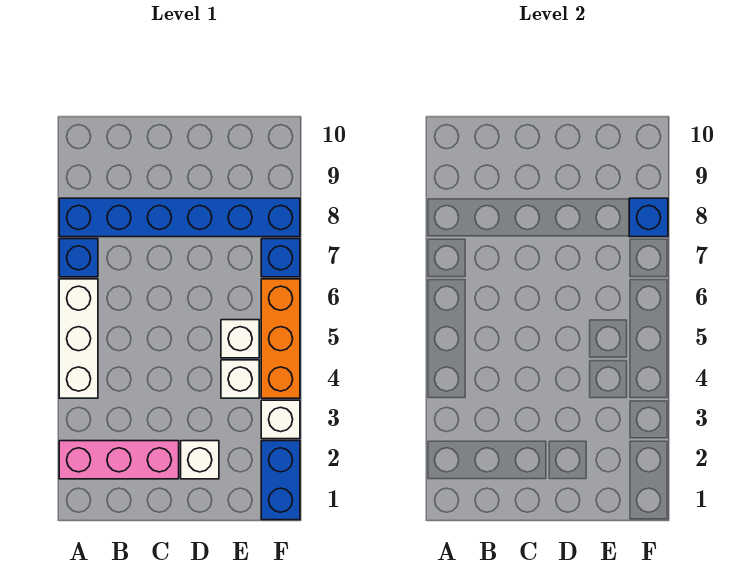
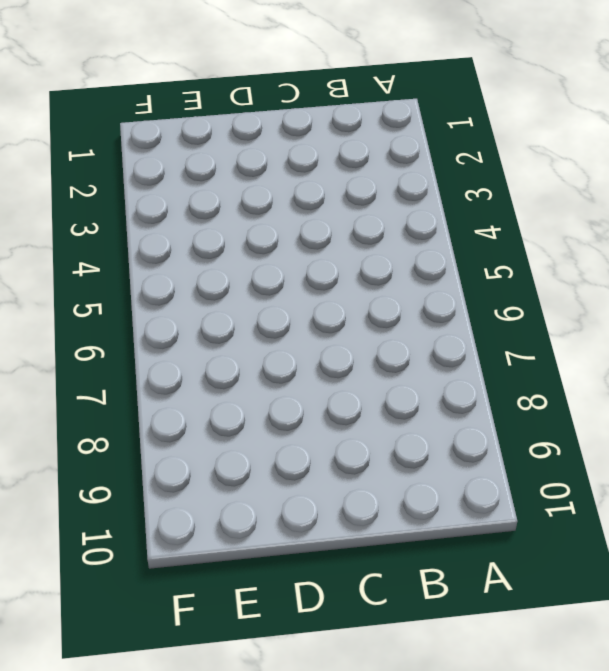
none -> pink brick A2:C2 level 1
none -> white brick A4:A6 level 1
none -> blue brick A7 level 1

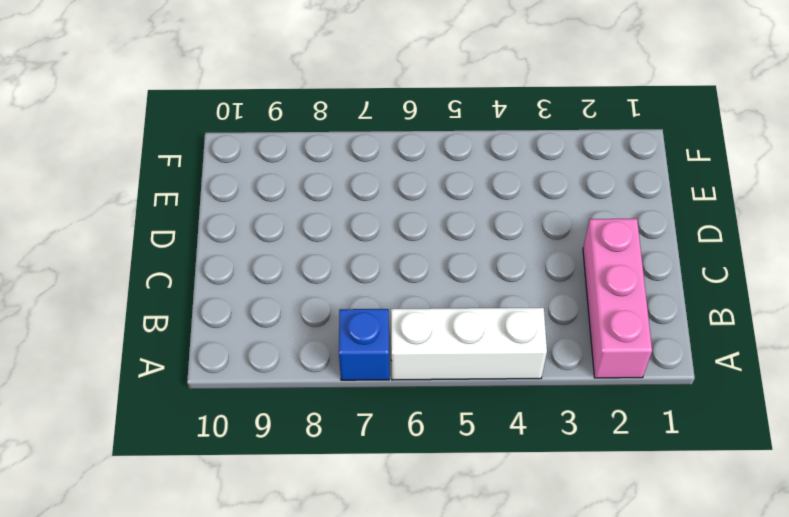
none -> blue brick A8:F8 level 1
none -> white brick D2 level 1
none -> white brick E4 level 1

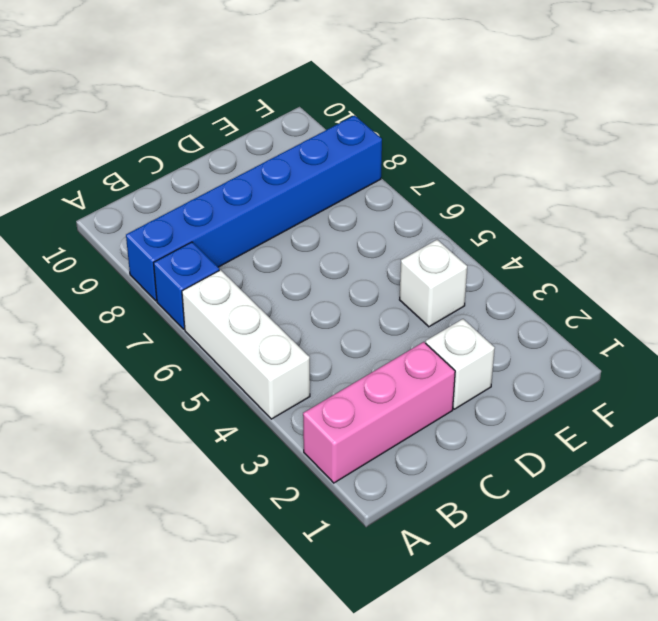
none -> white brick E5 level 1
none -> blue brick F1:F2 level 1
none -> white brick F3 level 1

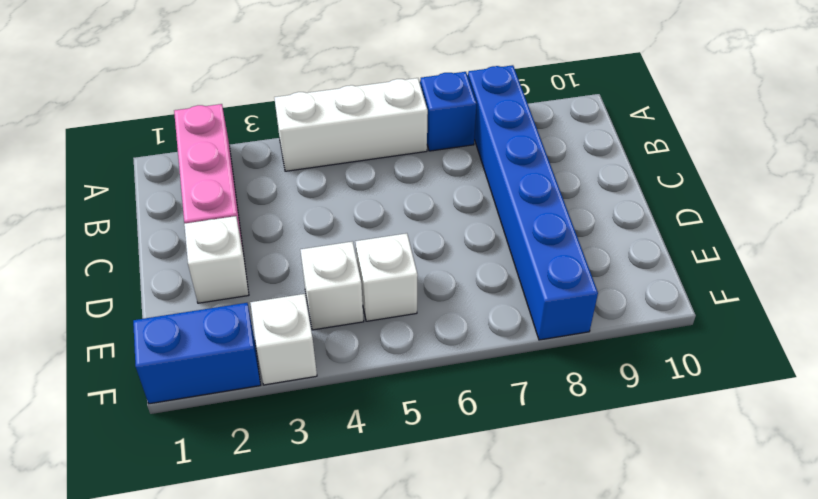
none -> orange brick F4:F6 level 1
none -> blue brick F7 level 1
none -> blue brick F8 level 2

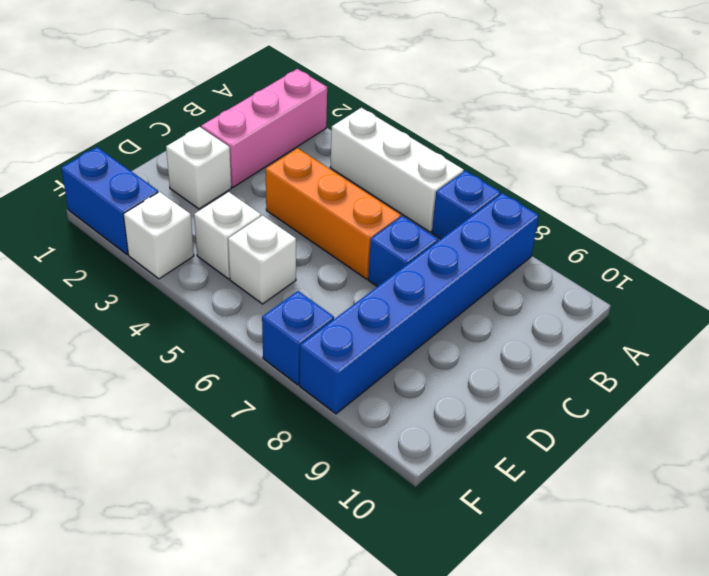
orange brick C4:C6 level 1 -> orange brick F4:F6 level 1
blue brick C7 level 1 -> blue brick F8 level 2

